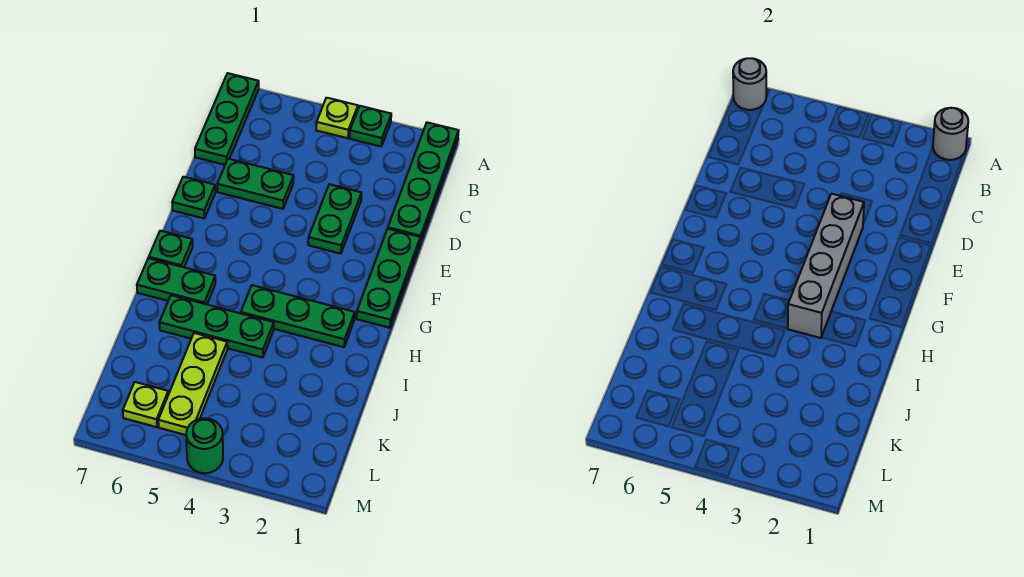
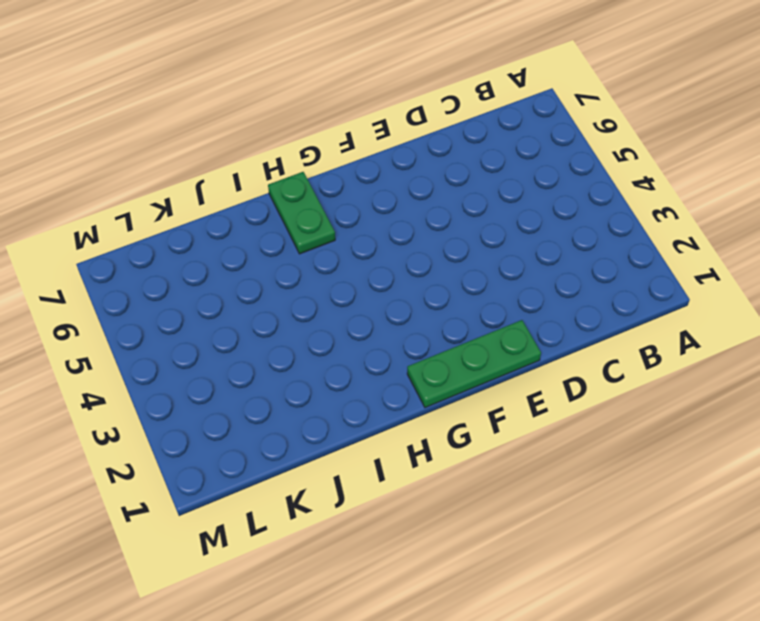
none -> green plate A1:D1 level 1
none -> green plate A3 level 1
none -> lime plate A4 level 1

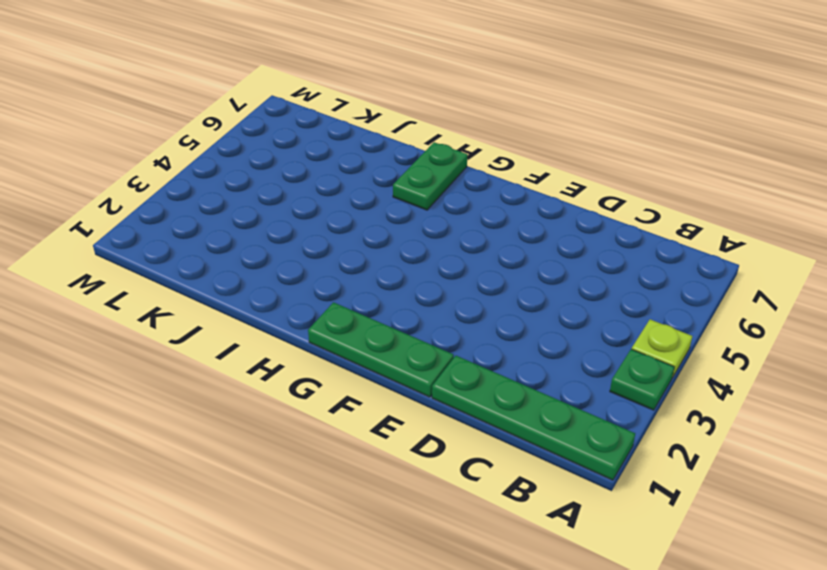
none -> green plate A7:C7 level 1
none -> green plate D3:E3 level 1
none -> green plate D5:D6 level 1

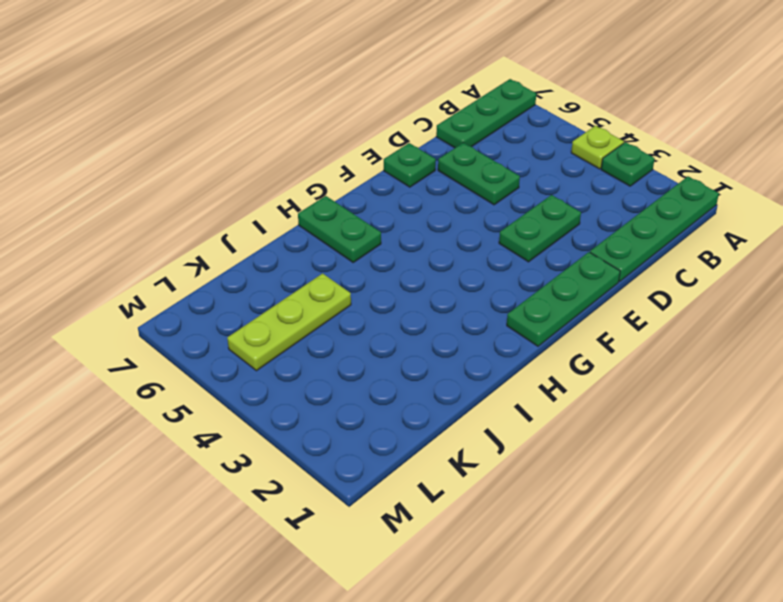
none -> green plate G7 level 1
none -> green plate H2:H4 level 1
none -> green plate I4:I6 level 1

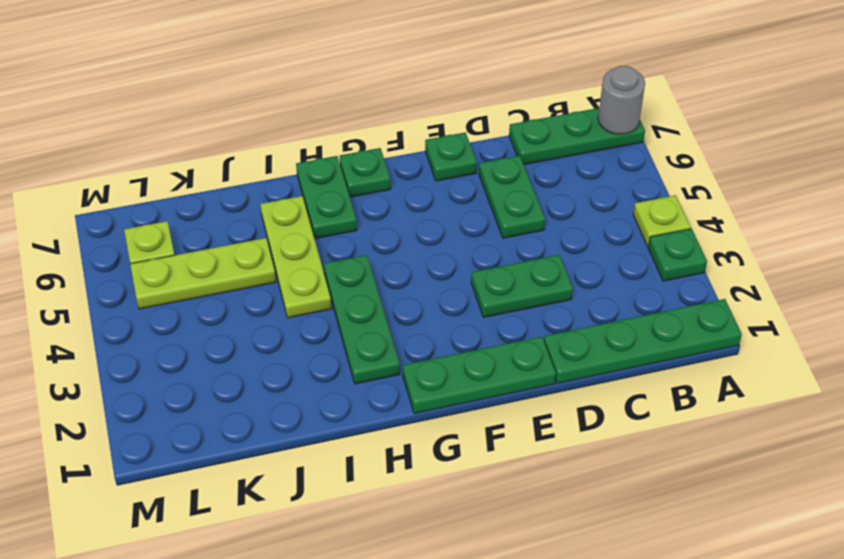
lime plate I4:I6 level 1 -> green plate I4:I6 level 1
none -> green round brick M4 level 1
none -> grey round brick A1 level 2
none -> grey brick E3:H3 level 2

